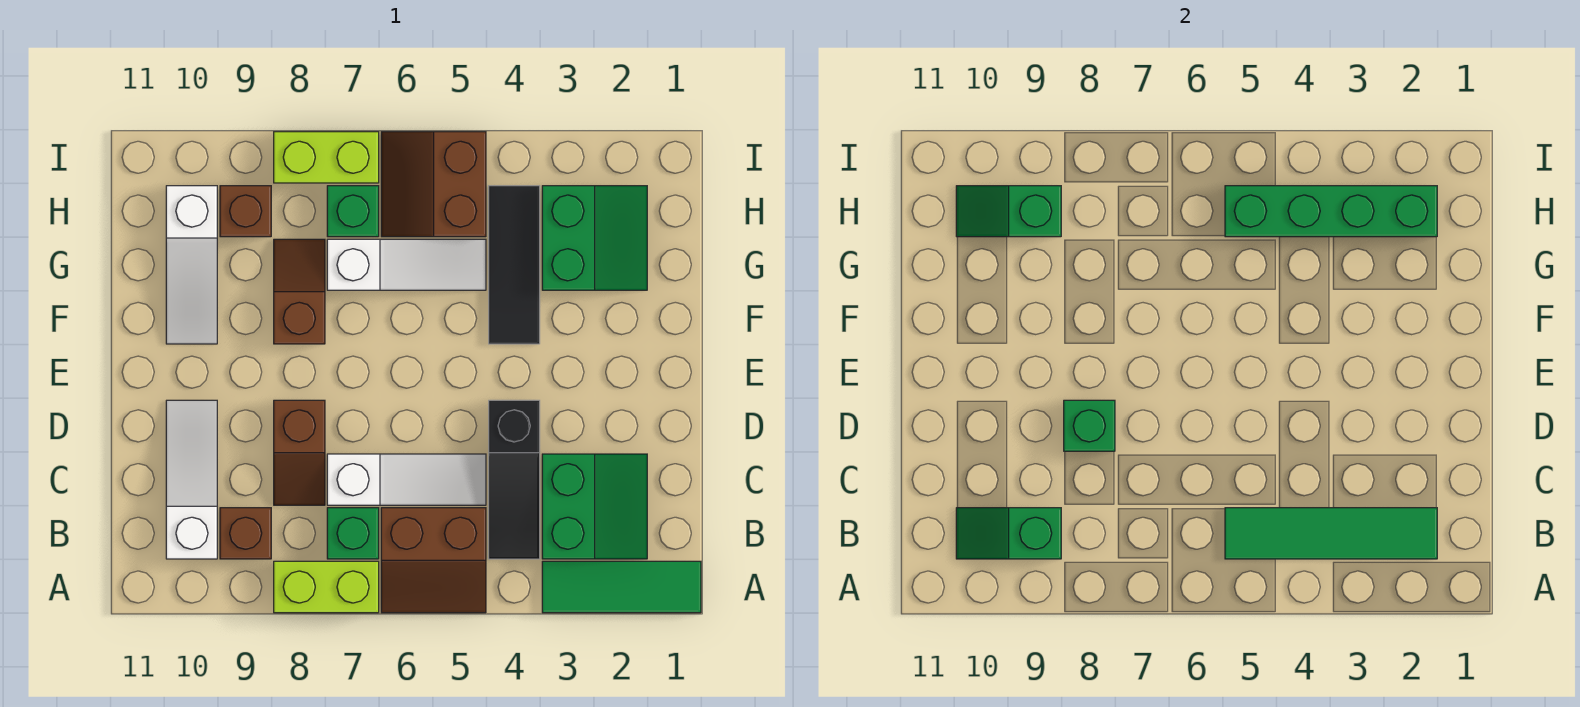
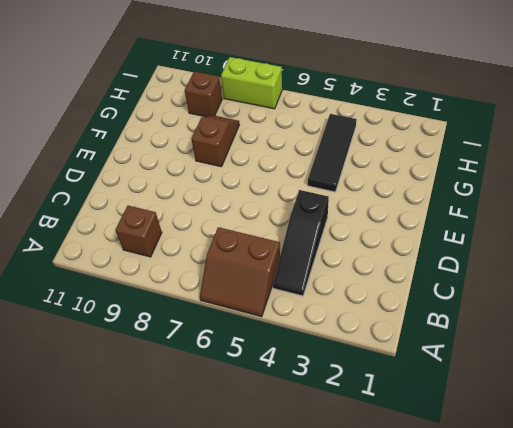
none -> green tile A1:A3 level 1
none -> lime brick A7:A8 level 1
none -> green slope B2:C3 level 1 top 3

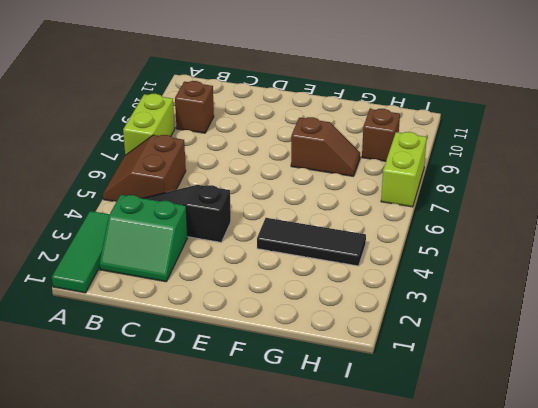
none -> green brick B7 level 1
none -> white slope B10:D10 level 1 top B
none -> white slope C5:C7 level 1 top 7

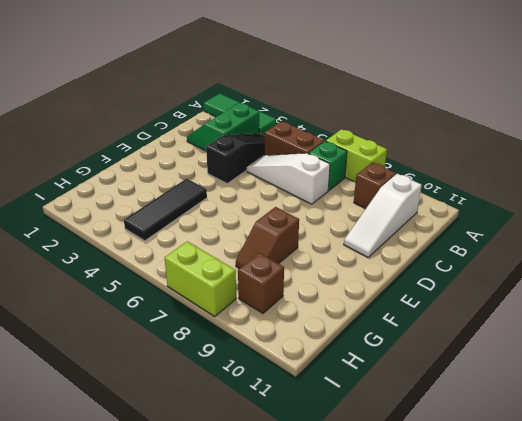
none -> brown slope C8:D8 level 1 top D
none -> white slope F10:H10 level 1 top H
none -> green slope G2:H3 level 1 top 3

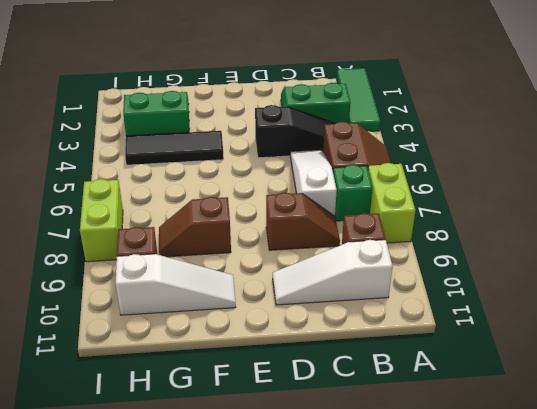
none -> white slope G5:G7 level 1 top 7
none -> brown slope H5:I6 level 1 top 5
none -> green brick H7 level 1

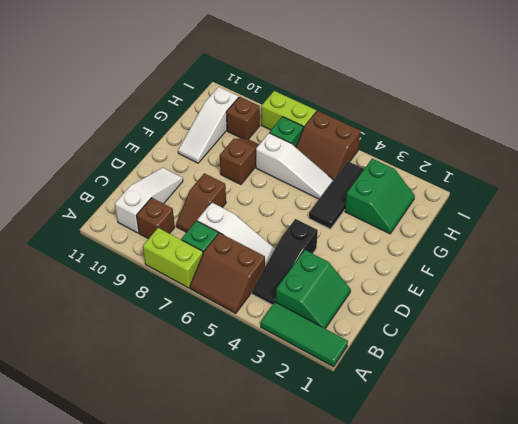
brown slope H5:I6 level 1 top I -> brown slope H5:I6 level 1 top 5
none -> green tile B2:B5 level 2
none -> green slope B9:B10 level 2 top 9
none -> green brick D8 level 2

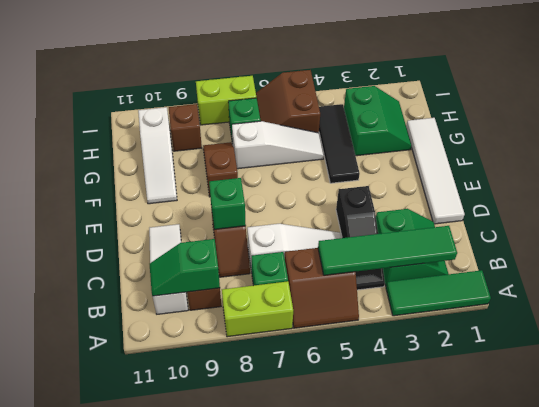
white tile D1:G1 level 1 -> none
none -> green brick H2:H5 level 2
none -> green slope H9:H10 level 2 top 9

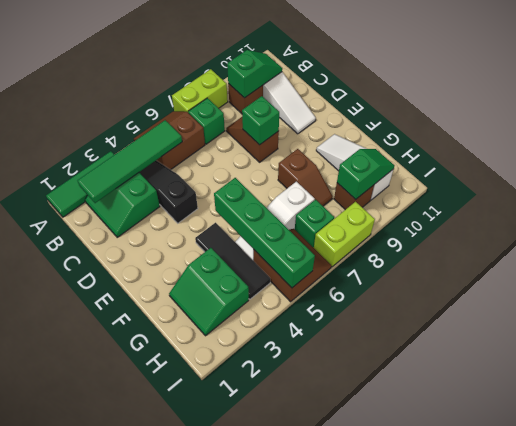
green brick F5:I5 level 2 -> green brick H2:H5 level 2
none -> white slope C5:C7 level 1 top 7

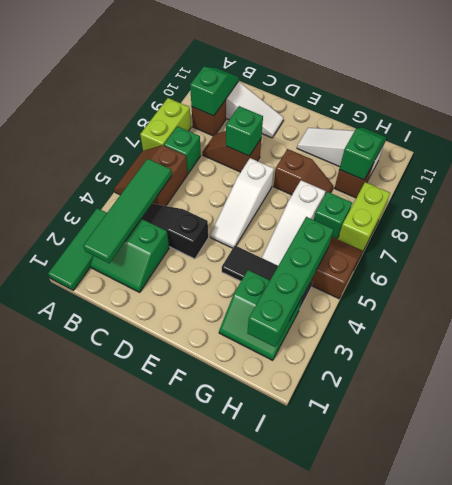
white slope E5:E7 level 1 top 7 -> white slope C5:C7 level 1 top 7

